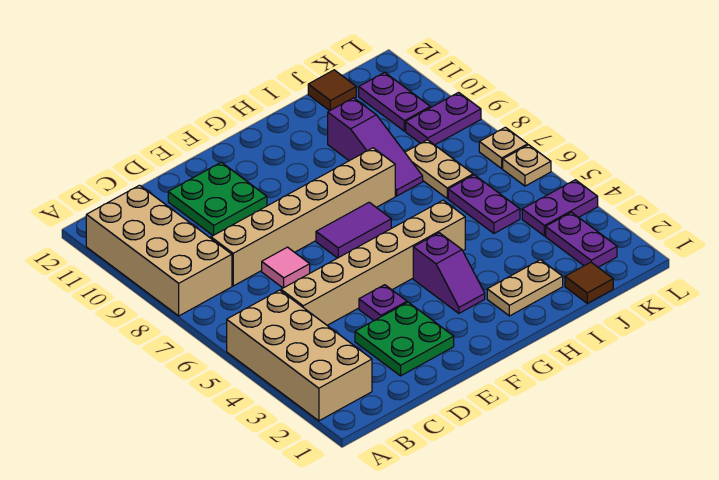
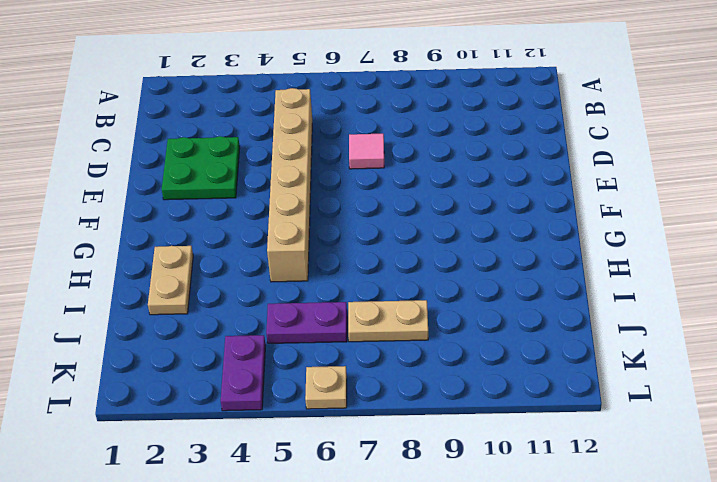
none -> tan brick A2:B5 level 1
none -> tan brick A8:B11 level 1
none -> tan brick C8:H8 level 1

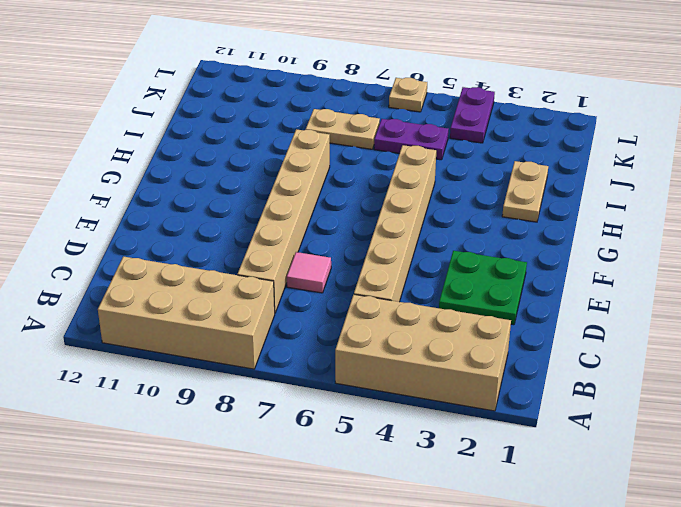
none -> green plate D10:E11 level 1
none -> purple plate E4 level 1
none -> purple tile F7:G7 level 1

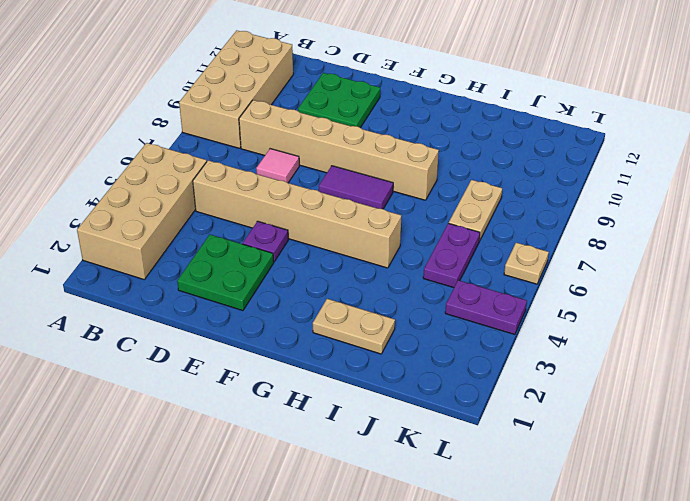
none -> purple slope G3:G4 level 1 top 4
none -> purple slope I8:I10 level 1 top 10
none -> brown tile J1 level 1

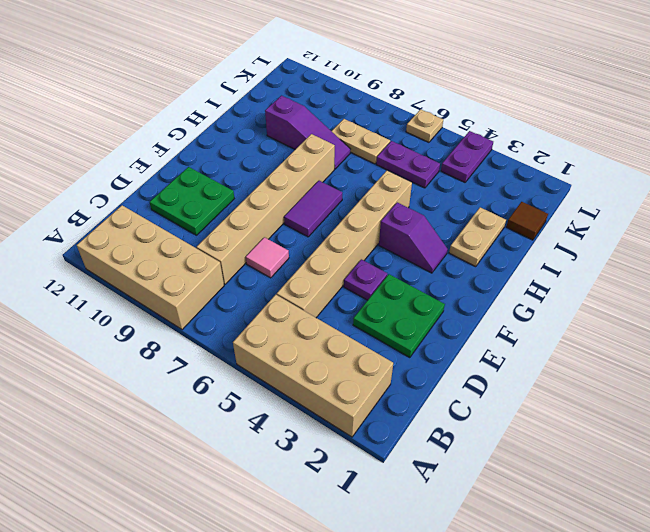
none -> brown tile J12 level 1
none -> purple plate K2:K3 level 1
none -> purple plate K9:L9 level 1

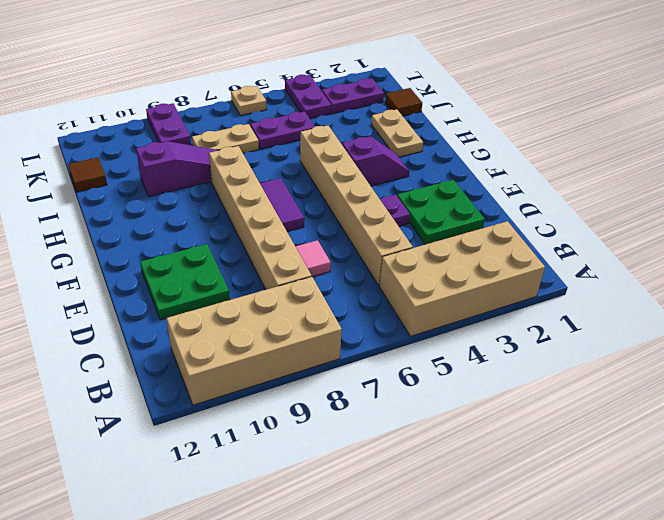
none -> purple plate K10:K11 level 1
none -> tan plate L7 level 1

